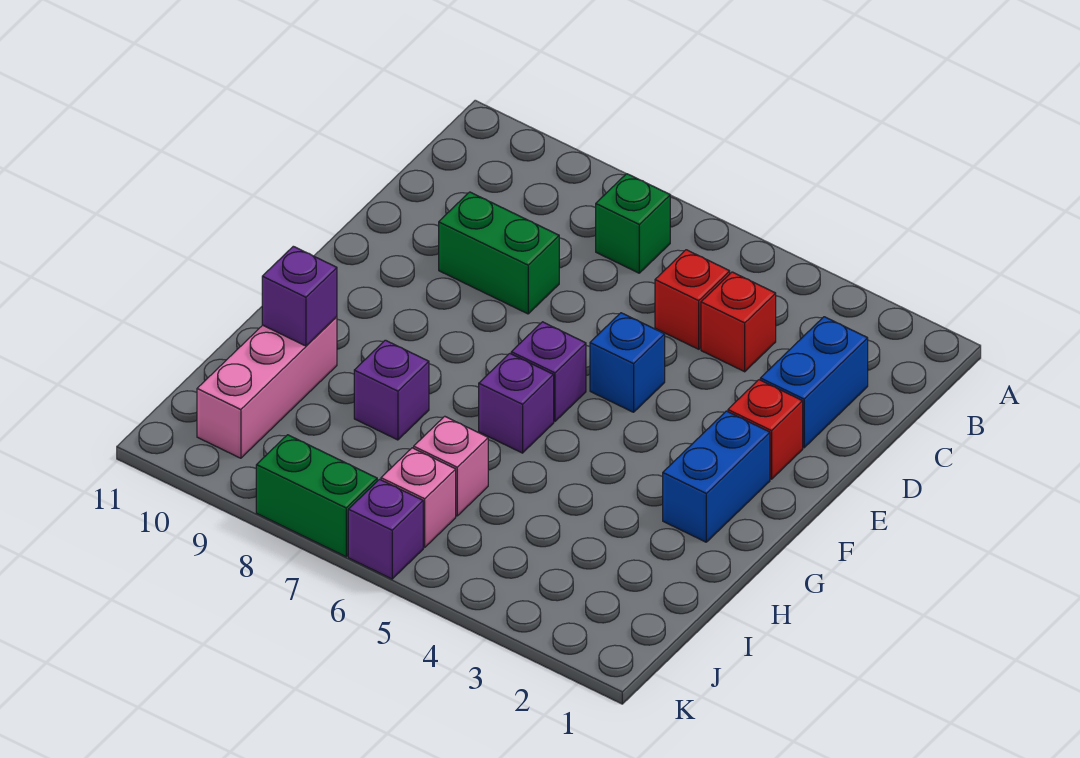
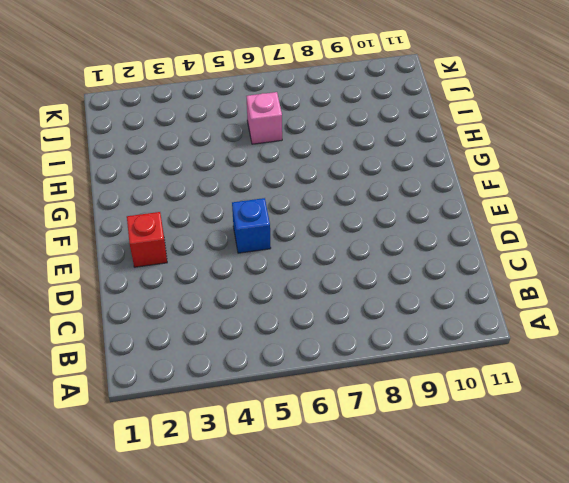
none -> green brick B7 level 1
none -> blue brick C2:D2 level 1
none -> red brick C4 level 1

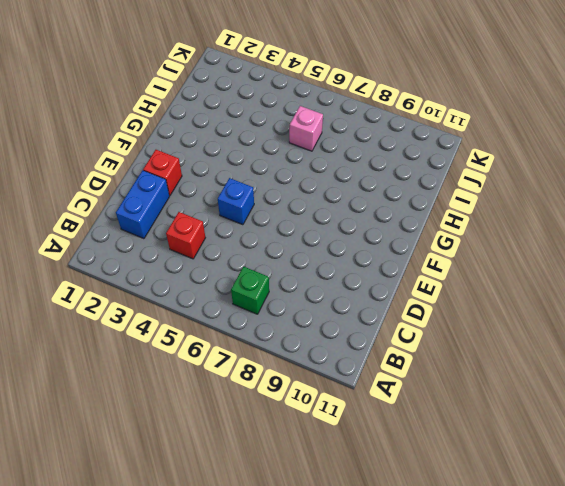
none -> red brick C5 level 1
none -> green brick D8:D9 level 1
none -> blue brick F2:G2 level 1

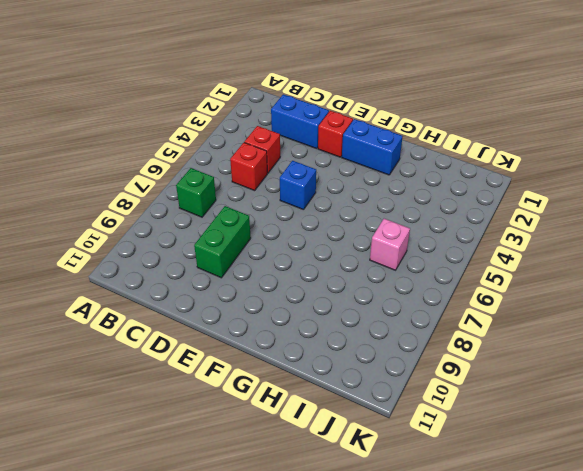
none -> purple brick F6 level 1
none -> purple brick G6 level 1
none -> purple brick H8 level 1

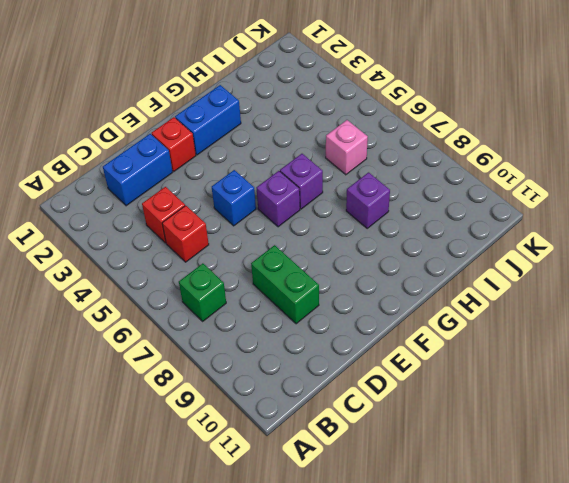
none -> pink brick H10:J10 level 1
none -> pink brick J6 level 1
none -> purple brick K6 level 1

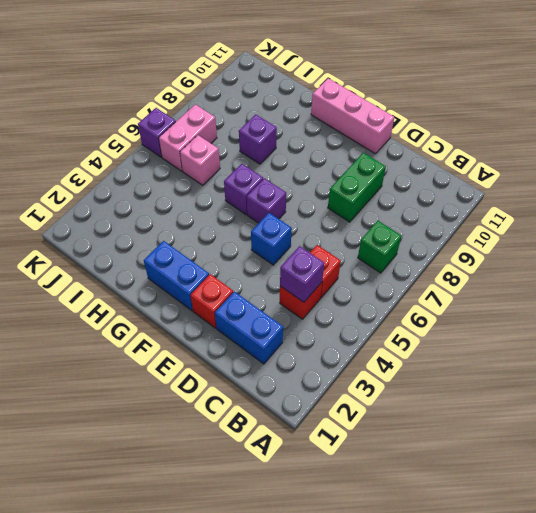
purple brick C4 level 2 -> purple brick H10 level 2
pink brick E11:G11 level 1 -> pink brick H10:J10 level 1
pink brick J6:J7 level 1 -> pink brick J6 level 1
none -> green brick K7:K8 level 1

